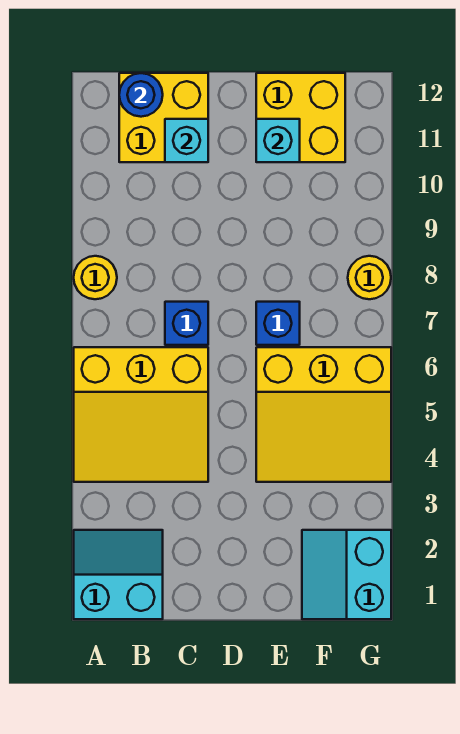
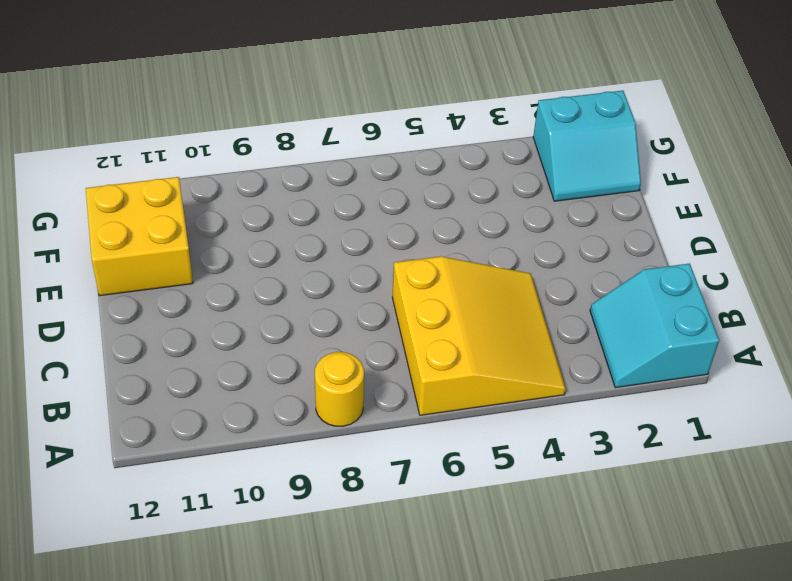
none -> yellow brick B11:C12 level 1
none -> blue brick C7 level 1
none -> yellow slope E4:G6 level 1 top 6

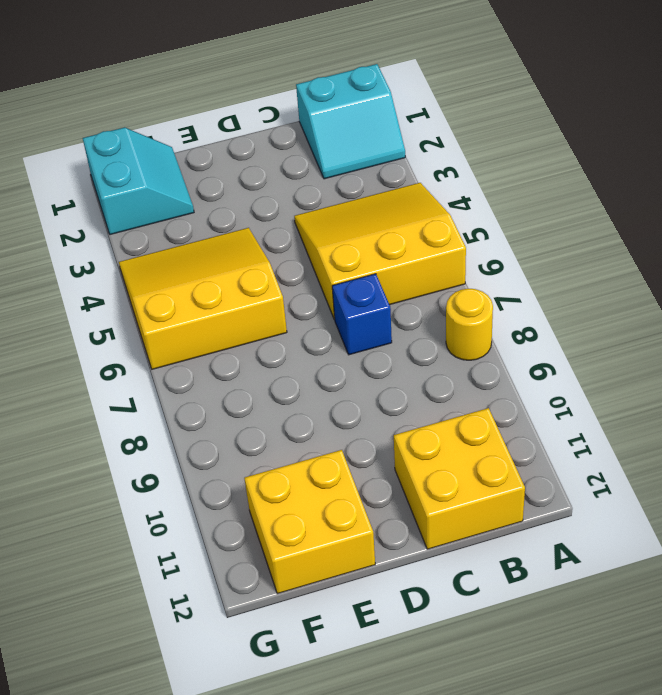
none -> blue brick E7 level 1
none -> yellow round brick G8 level 1
none -> blue round brick B12 level 2

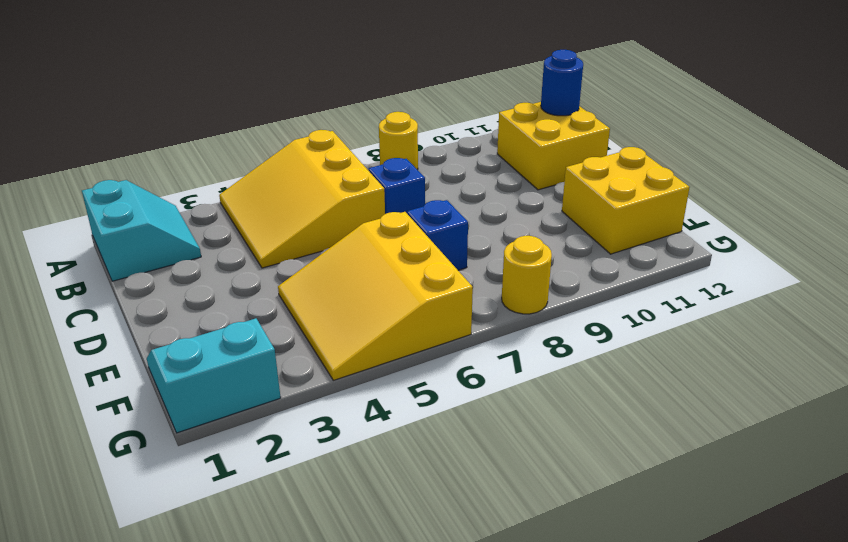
none -> cyan brick C11 level 2
none -> cyan brick E11 level 2

